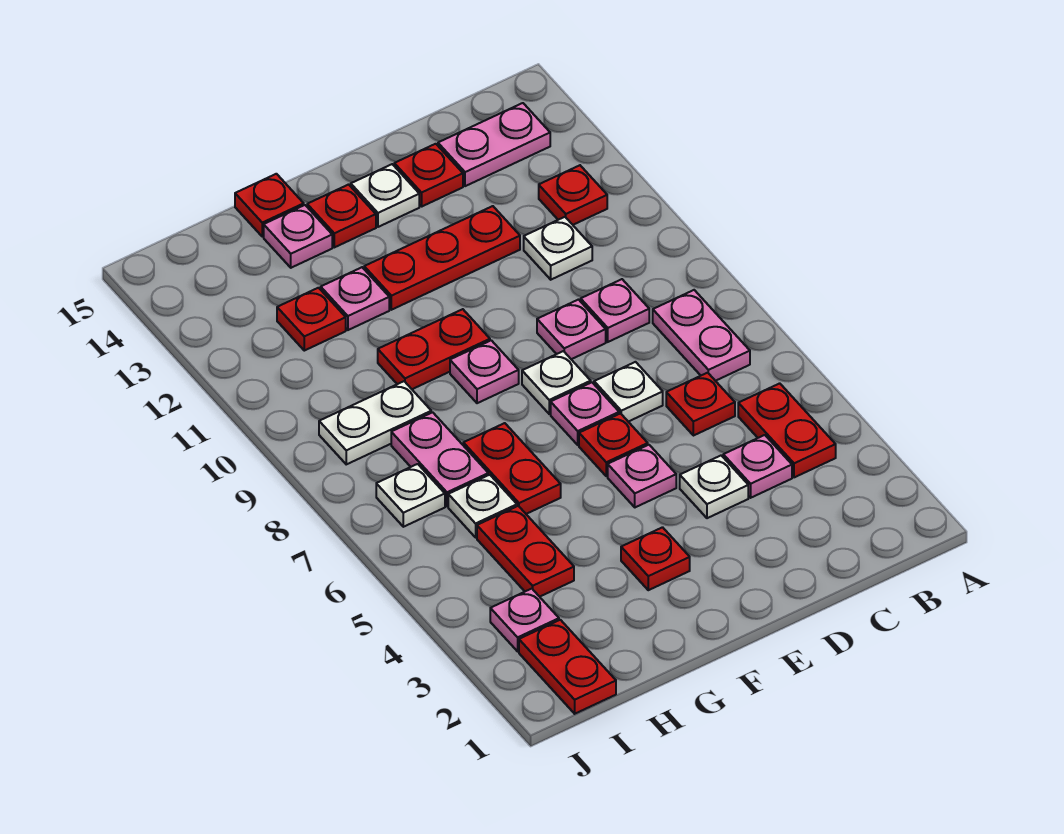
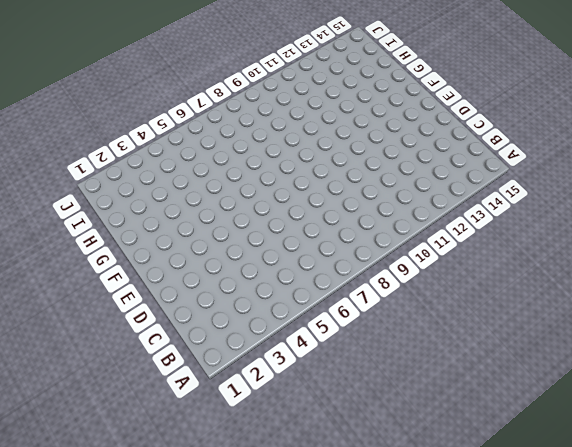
none -> red plate B4:B5 level 1
none -> pink plate B7:B8 level 1
none -> red plate B12 level 1
none -> pink plate B14:C14 level 1

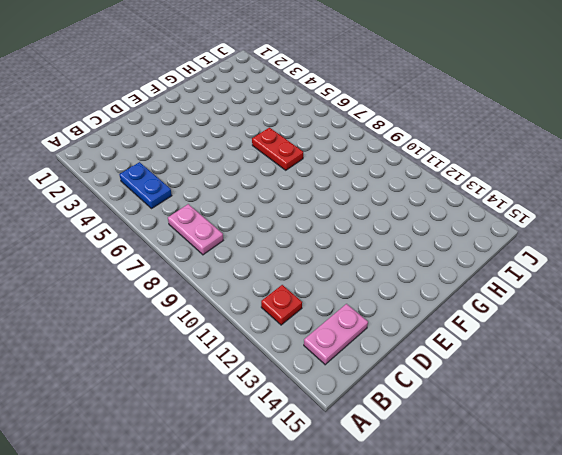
blue plate B4:B5 level 1 -> red plate B4:B5 level 1
none -> pink plate C4 level 1
none -> red plate C6 level 1
none -> pink plate C9 level 1
none -> white plate C11 level 1

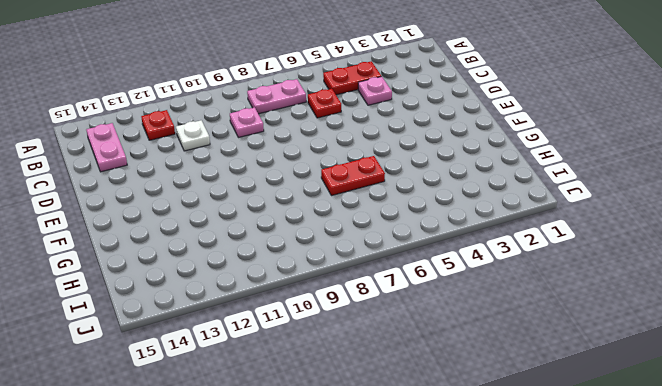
none -> white plate D4 level 1
none -> white plate D7 level 1
none -> pink plate D9 level 1
none -> red plate D12:F12 level 1

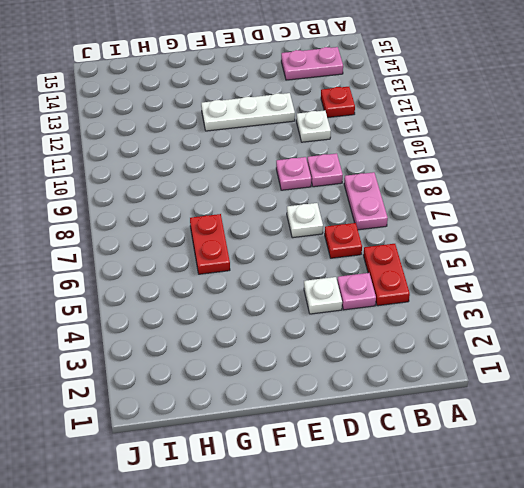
white plate D12:F12 level 1 -> red plate D12:F12 level 1
none -> red plate D14 level 1
none -> pink plate E5 level 1
none -> red plate E6 level 1
none -> pink plate E7 level 1

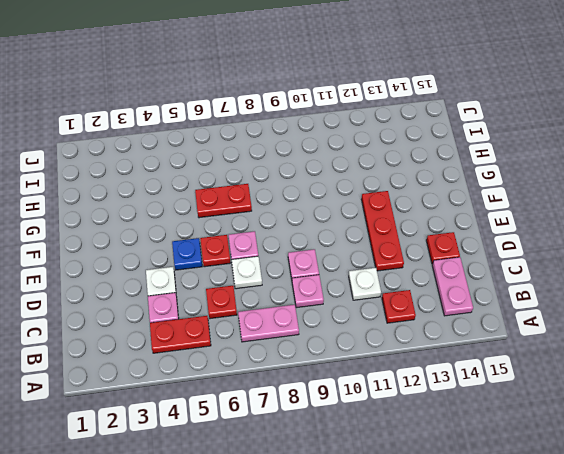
blue plate E5 level 1 -> pink plate E5 level 1
none -> white plate E8 level 1
none -> white plate E14 level 1
none -> red plate F3 level 1
none -> pink plate F9 level 1

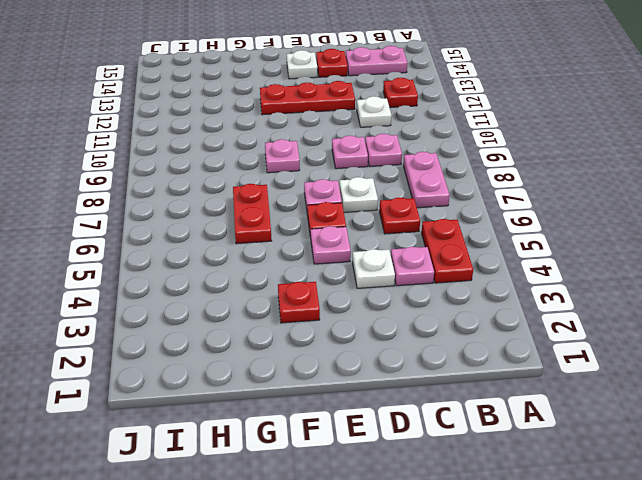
none -> white plate E8 level 1
none -> red plate F10:G10 level 1
none -> red plate F14 level 1
none -> pink plate G12 level 1

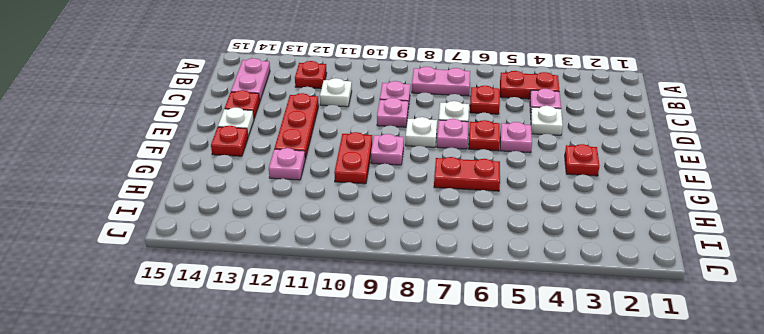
none -> pink plate G14 level 1
none -> red plate G15 level 1
none -> red plate H4:H5 level 1
none -> white plate H6 level 1

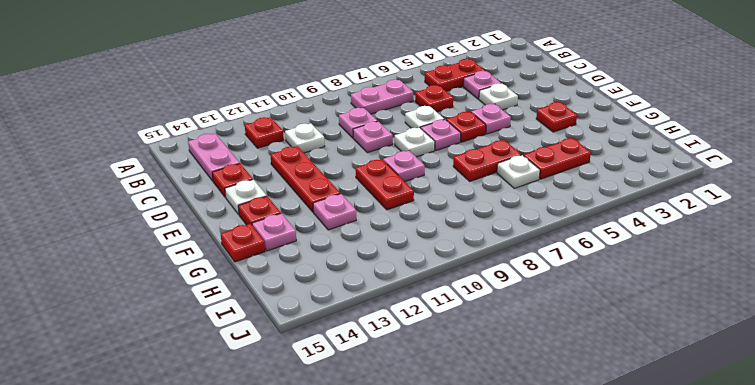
none -> pink plate H7:H8 level 1
none -> white plate H9:I9 level 1
none -> red plate H12 level 1
none -> red plate I1:I2 level 1

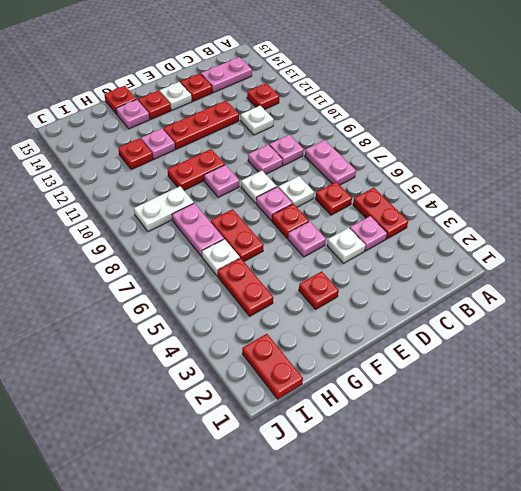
none -> pink plate I3 level 1
none -> white plate I7 level 1

